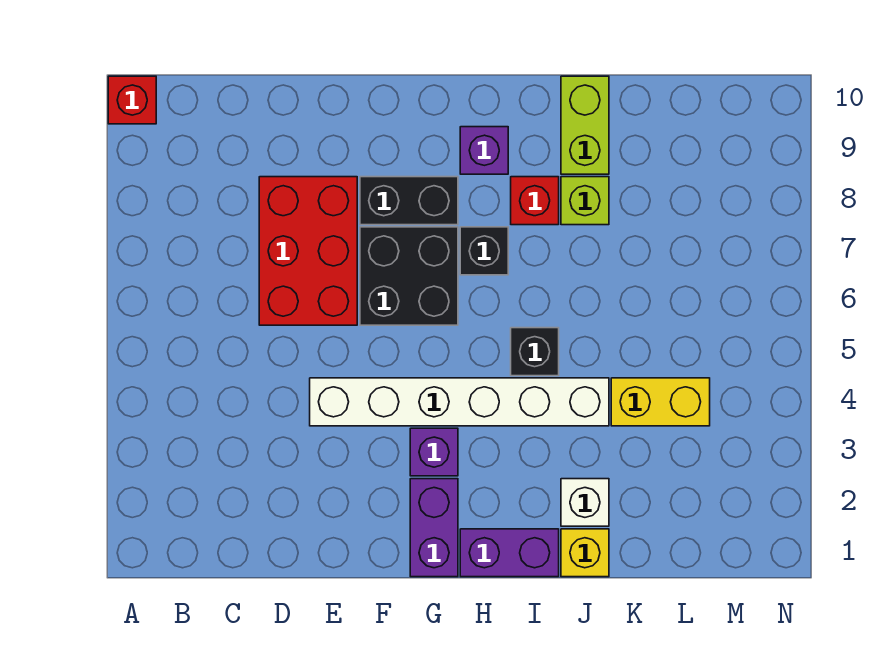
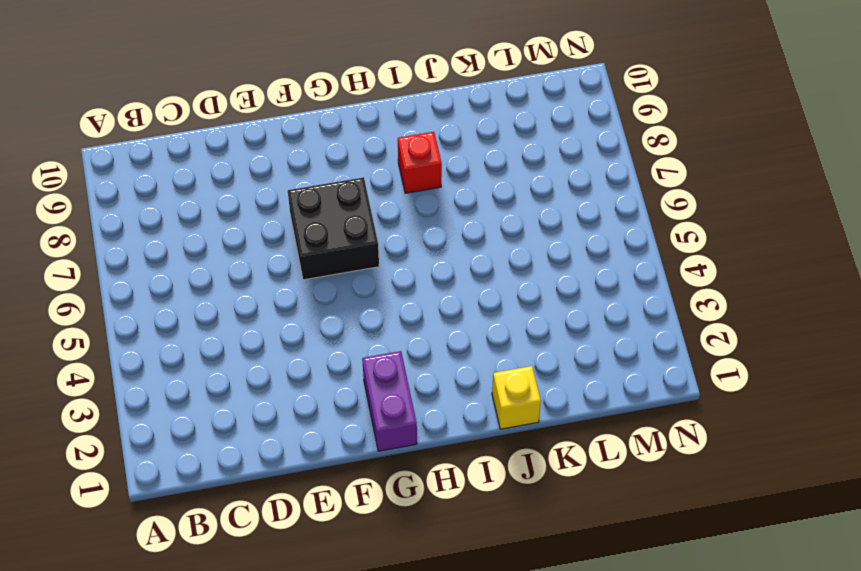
none -> red brick A10 level 1
none -> red brick D6:E8 level 1
none -> white brick E4:J4 level 1

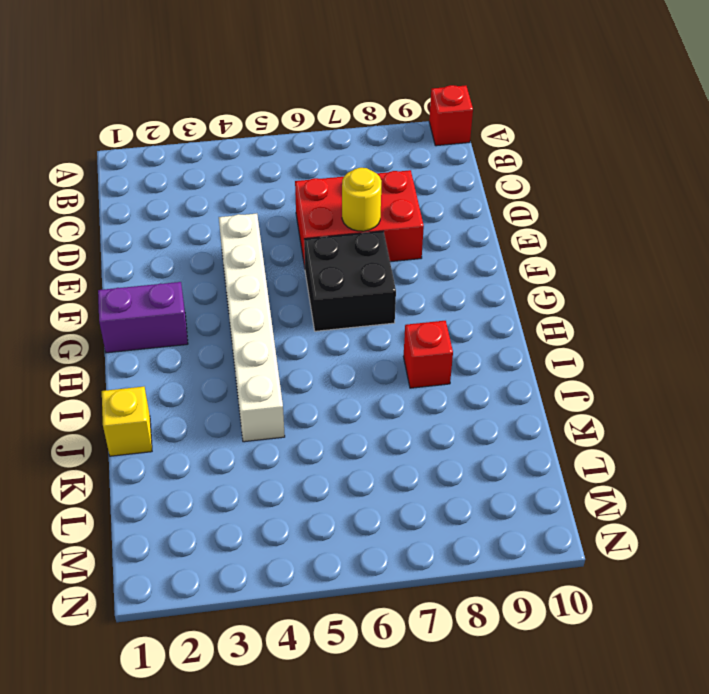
yellow round brick E7 level 2 -> none
none -> black brick F8:G8 level 1
none -> purple brick G3 level 1
none -> purple brick H1:I1 level 1

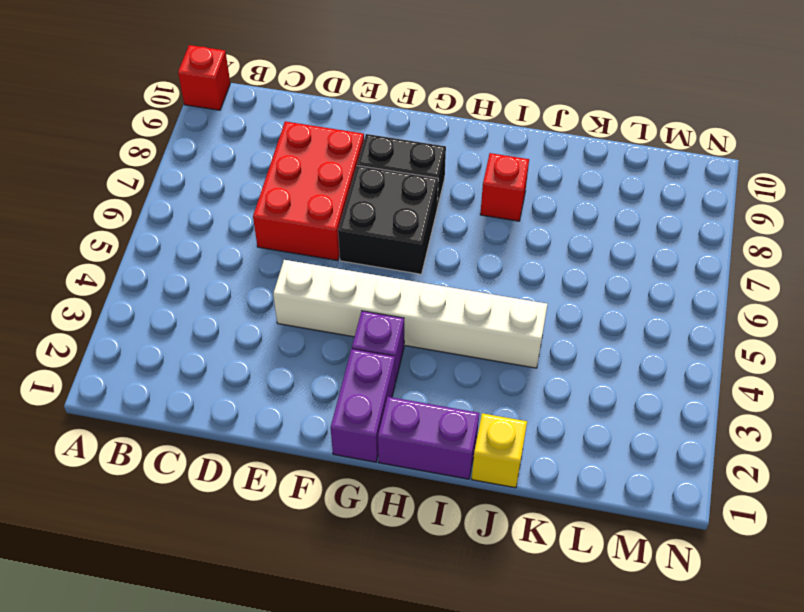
none -> black brick H7 level 1
none -> purple brick H9 level 1
none -> black brick I5 level 1

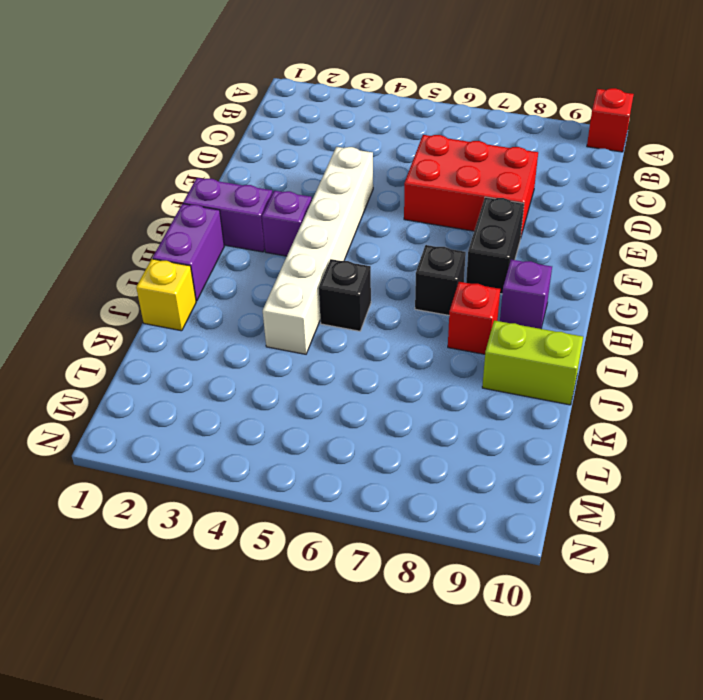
none -> black brick F6:G7 level 1
none -> white brick J2 level 1
none -> lime brick J8 level 1

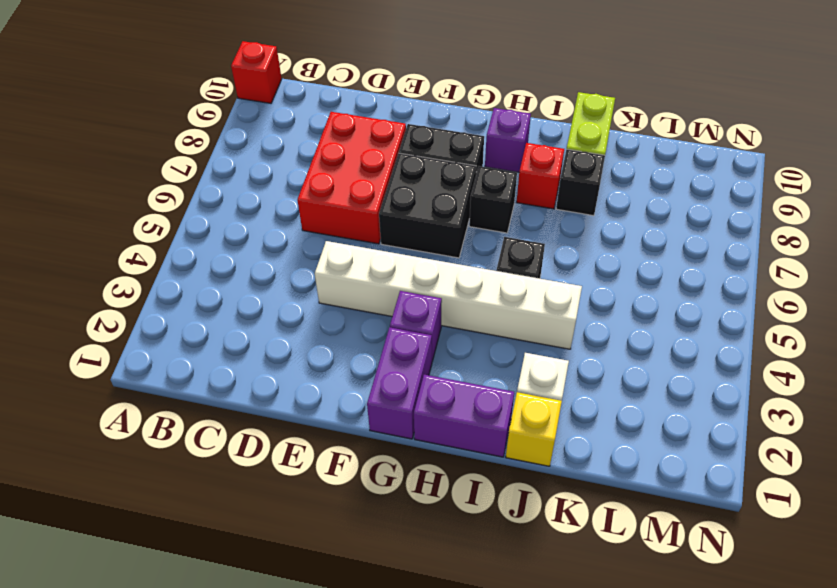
black brick J8 level 1 -> lime brick J8 level 1
none -> yellow brick K4:L4 level 1

